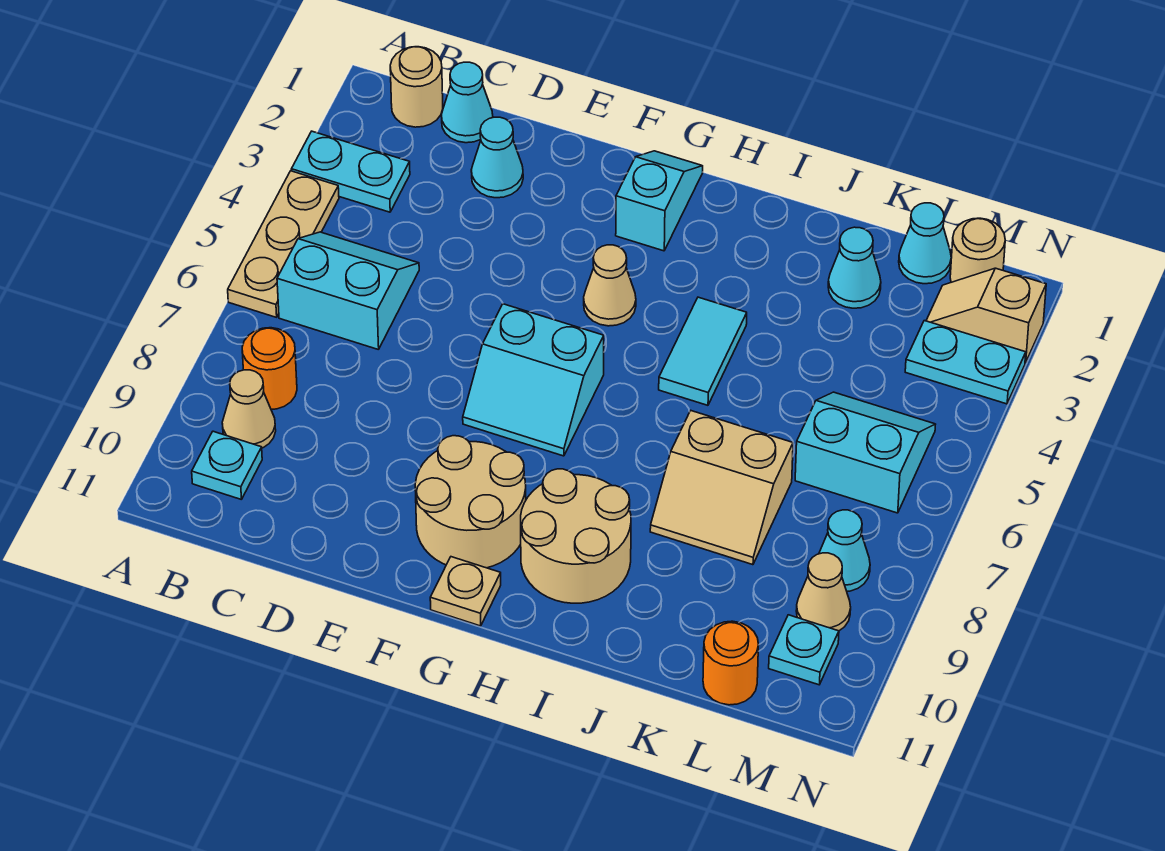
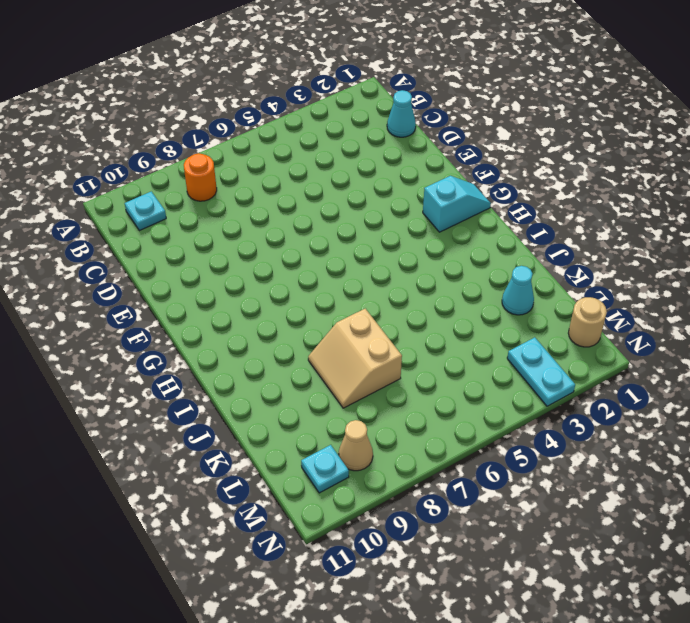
none -> cyan plate A3:B3 level 1
none -> tan plate A4:A6 level 1
none -> tan round brick B1 level 1

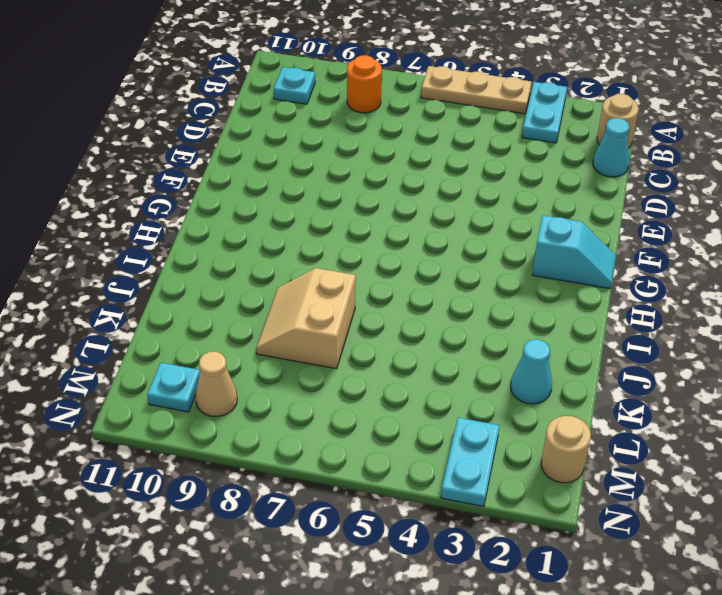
none -> cyan slope B5:C6 level 1 top 6
none -> tan cone B9 level 1
none -> cyan cone D2 level 1

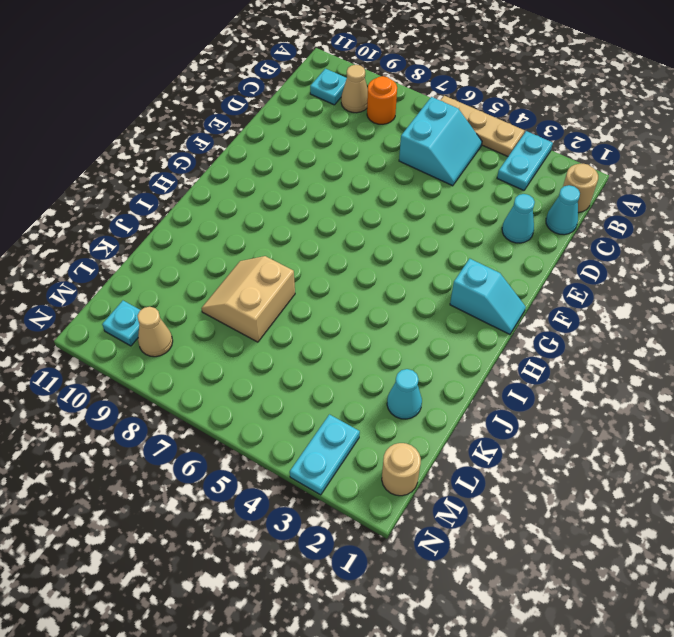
none -> cyan slope F6:G7 level 1 top 6
none -> tan round brick F9:G10 level 1
none -> tan cone G4 level 1

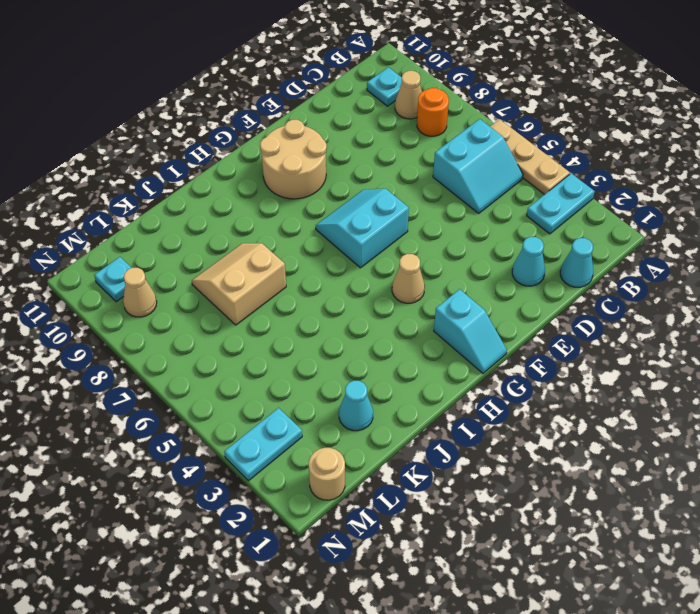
none -> tan round brick B1 level 1
none -> tan plate G11 level 1
none -> tan round brick H9:I10 level 1

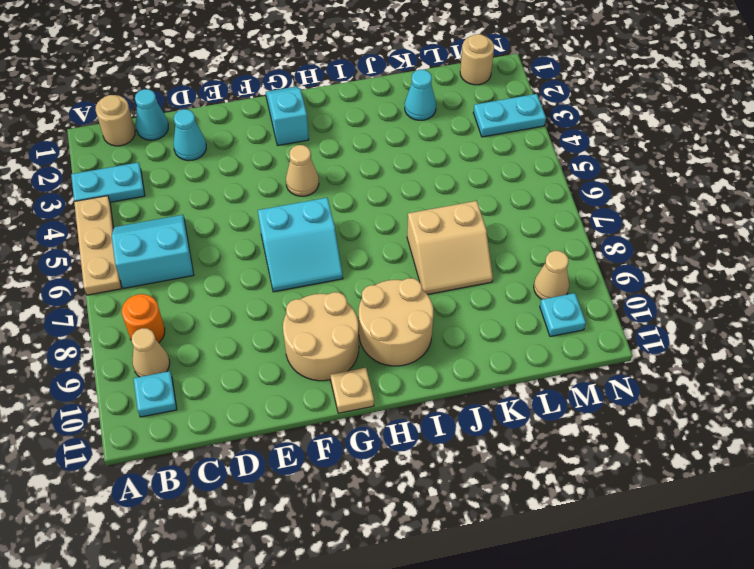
none -> cyan tile I4:I5 level 1
none -> cyan cone L1 level 1
none -> cyan slope L5:M6 level 1 top 6

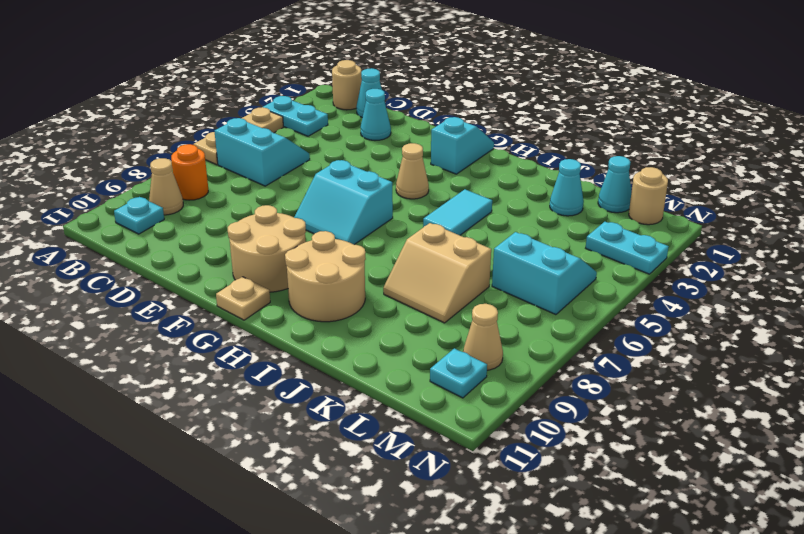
none -> orange round brick L11 level 1
none -> tan slope M2:N2 level 1 top N
none -> cyan cone M8 level 1

